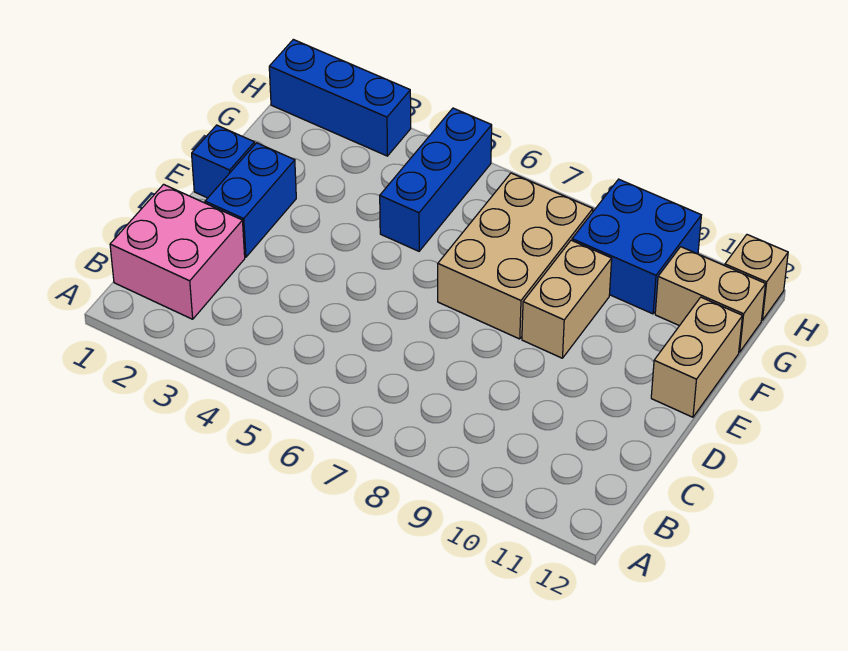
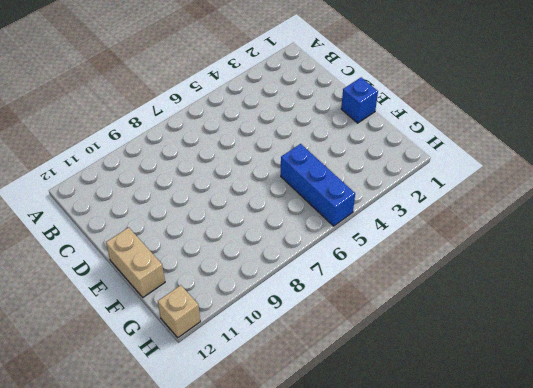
none -> pink brick B1:C2 level 1
none -> blue brick D2:E2 level 1

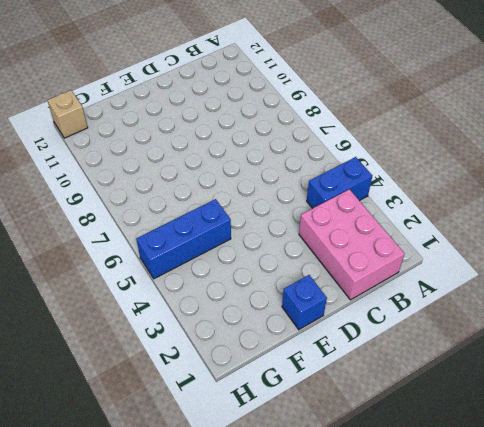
blue brick A4:B4 level 1 -> blue brick D2:E2 level 1
pink brick B1:C3 level 1 -> pink brick B1:C2 level 1
none -> tan brick E7:G8 level 1
none -> tan brick E9:F9 level 1

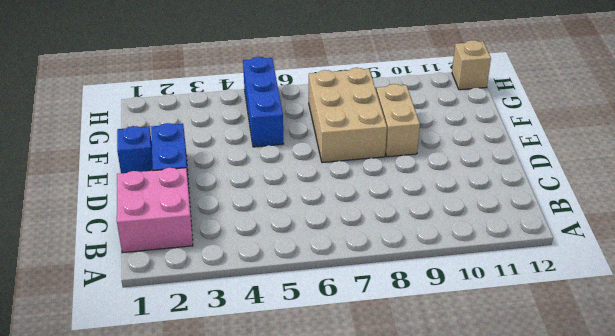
none -> tan brick E12:F12 level 1
none -> blue brick G9:H10 level 1

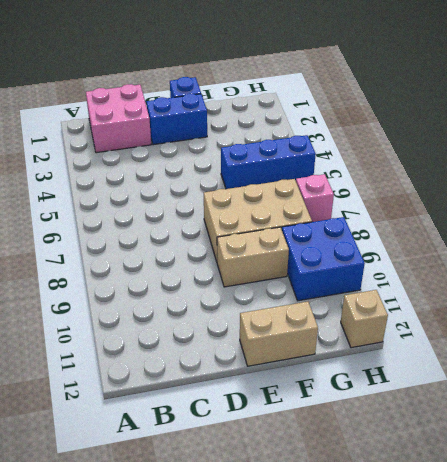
pink brick H7 level 1 -> none
none -> tan brick G11:G12 level 1
none -> blue brick H1:H3 level 1

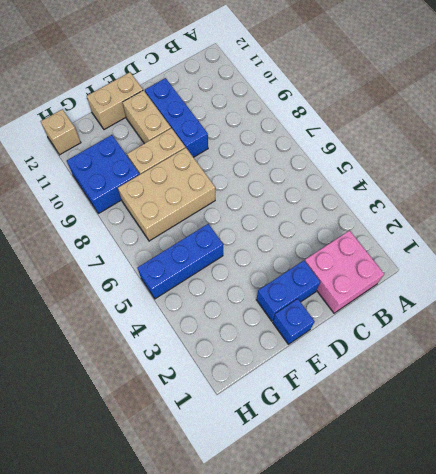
blue brick D9:D11 level 1 -> blue brick H1:H3 level 1
tan brick E10:E11 level 1 -> tan brick G11:G12 level 1

